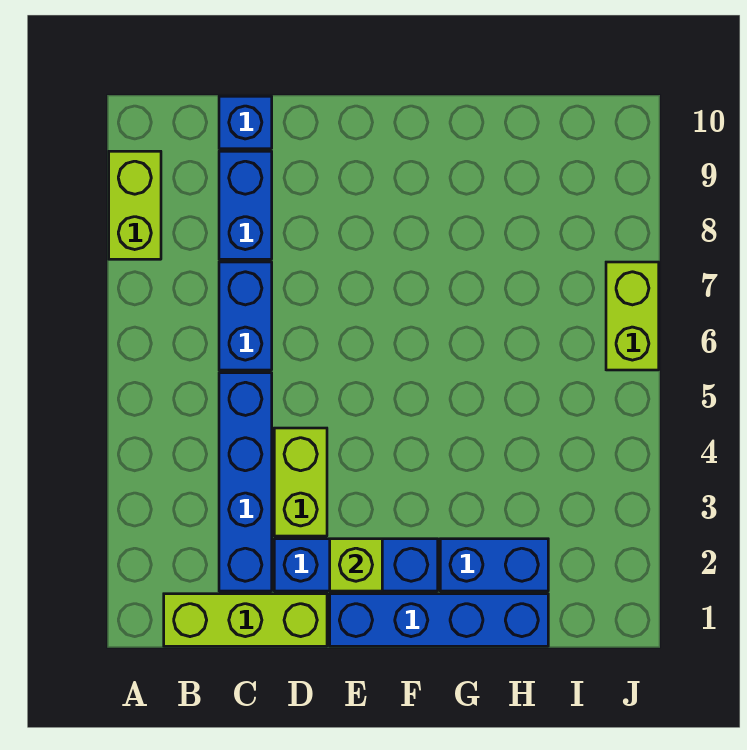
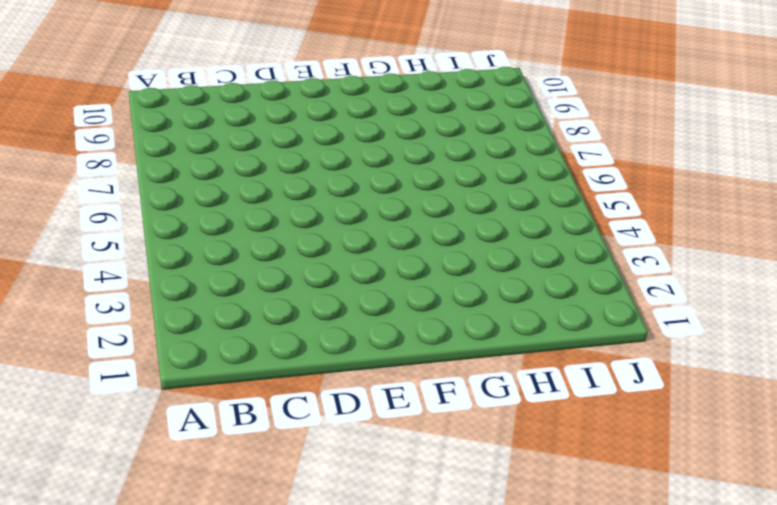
none -> lime brick A8:A9 level 1
none -> lime brick B1:D1 level 1
none -> blue brick C2:C5 level 1

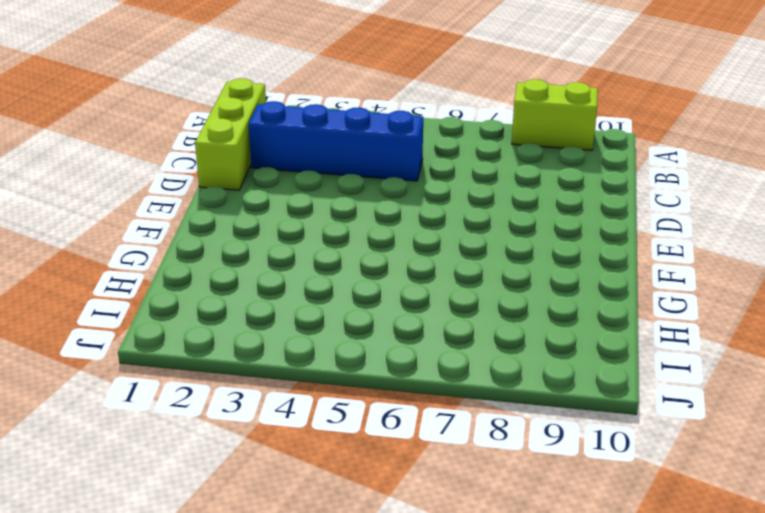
none -> blue brick C6:C7 level 1
none -> blue brick C8:C9 level 1
none -> blue brick C10 level 1

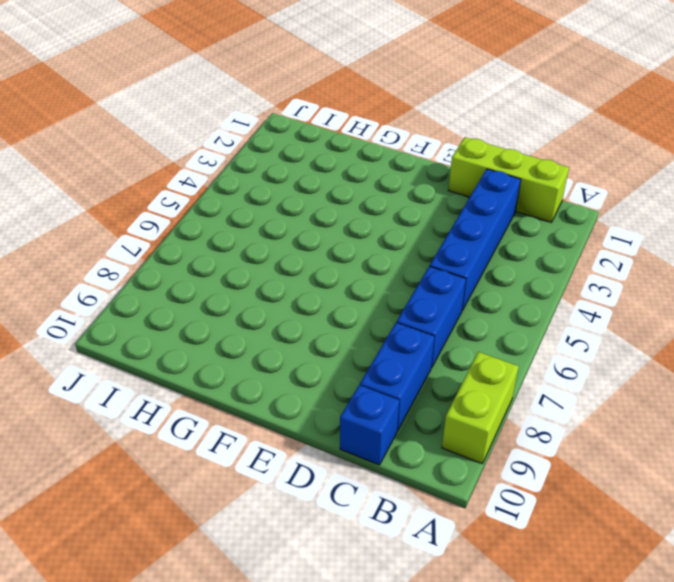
none -> blue brick D2:F2 level 1
none -> lime brick D3:D4 level 1
none -> blue brick E1:H1 level 1

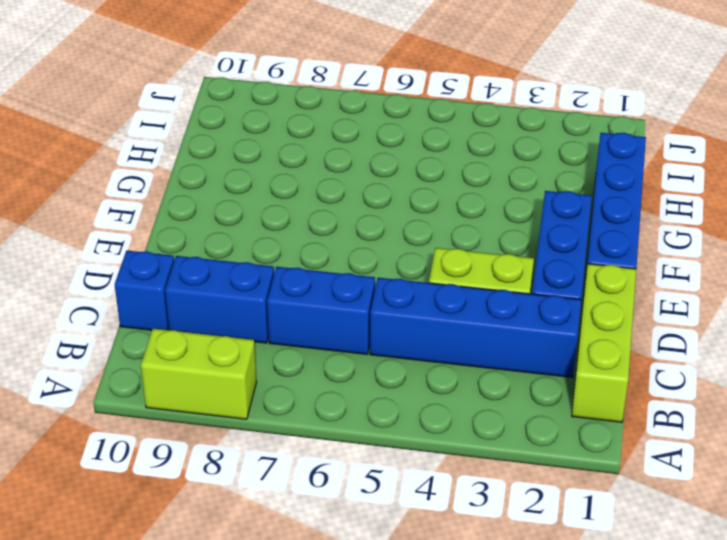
none -> blue brick G2:H2 level 1
none -> lime brick J6:J7 level 1
none -> lime brick E2 level 2

